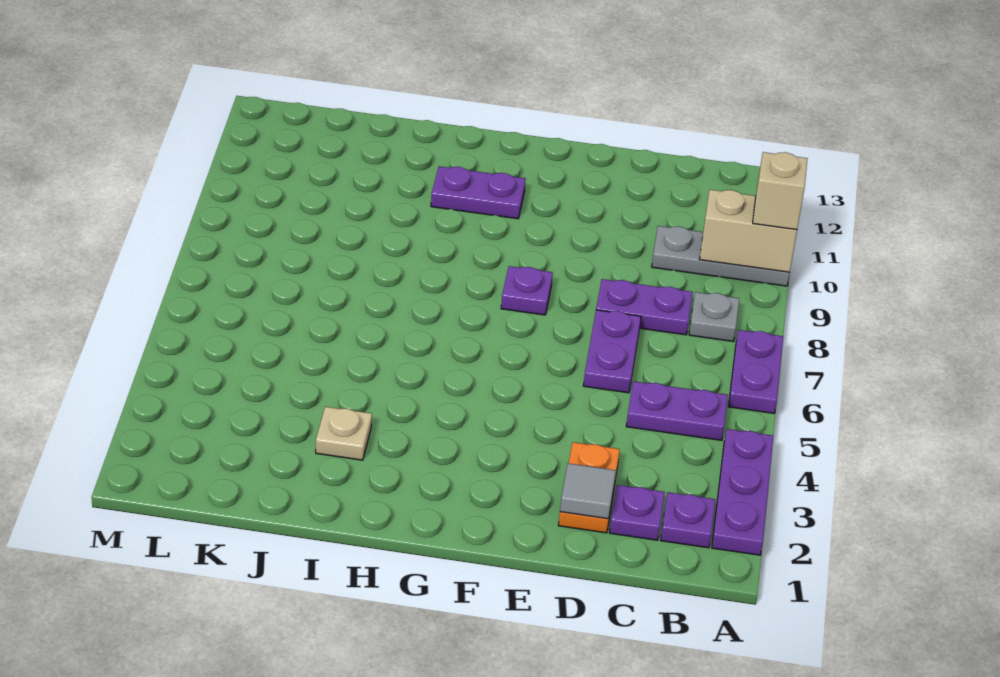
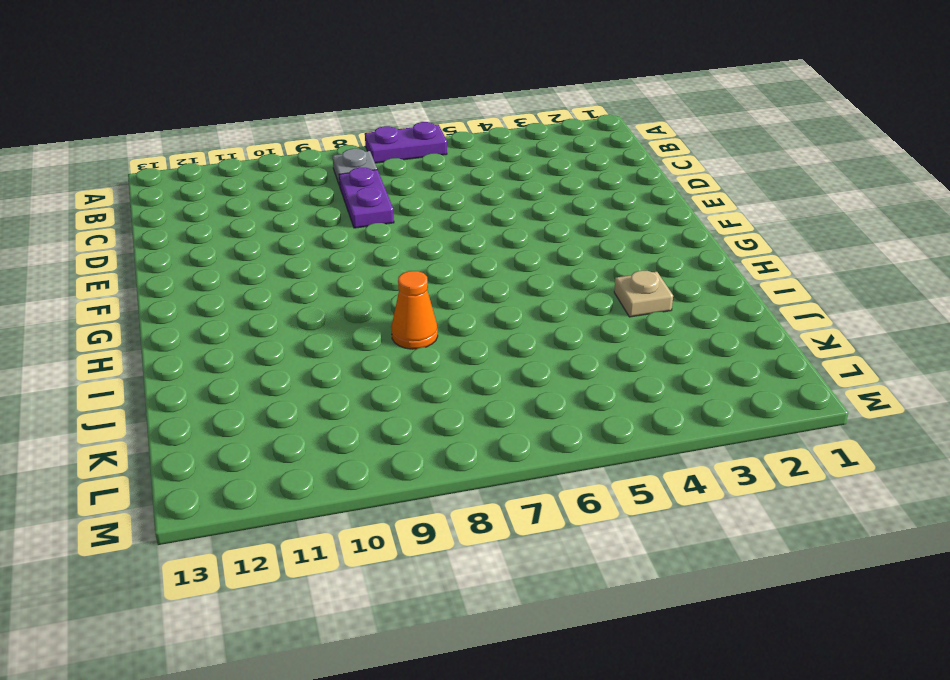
orange cone I8 level 1 -> none
none -> purple plate A2:A4 level 1
none -> grey plate A10:C10 level 1
none -> purple plate B2 level 1

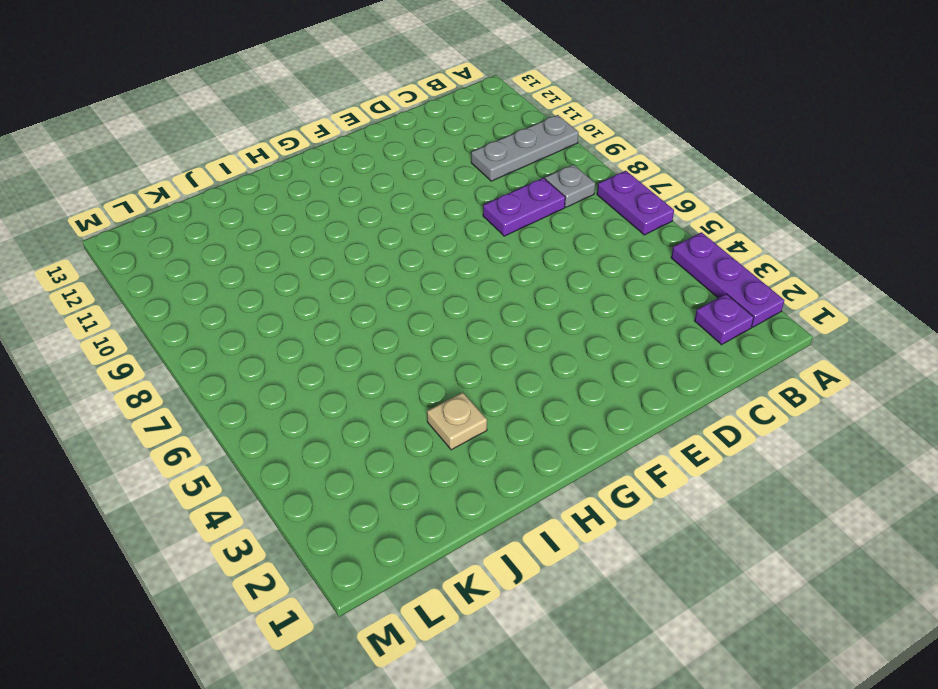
none -> purple plate B5:C5 level 1
none -> purple plate C2 level 1
none -> orange plate D2:D3 level 1

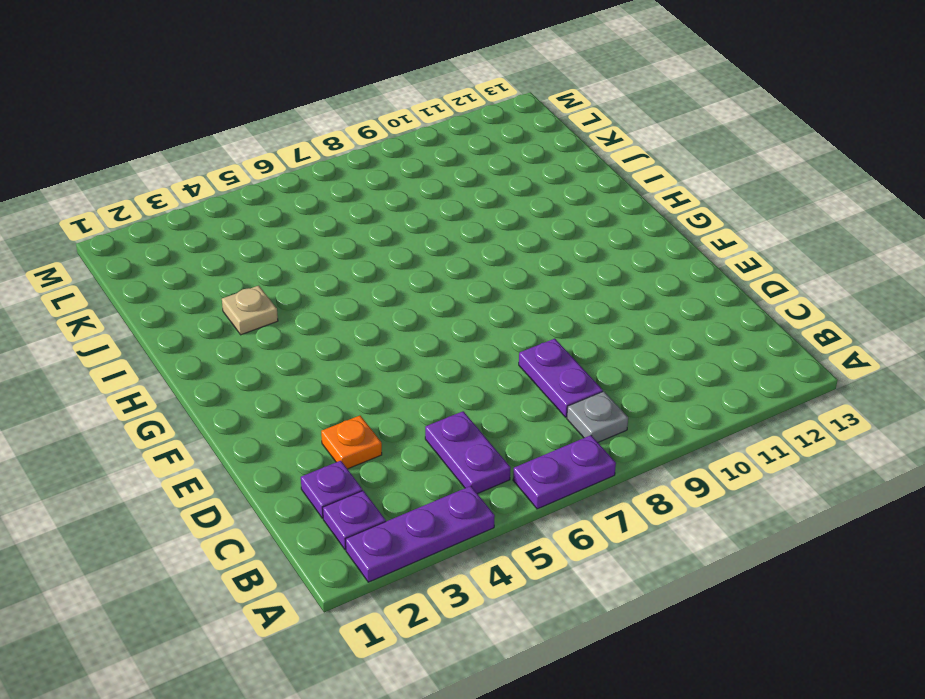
orange plate D3 level 1 -> orange plate D2:D3 level 1
none -> grey plate A10:C10 level 1
none -> purple plate D6:D7 level 1
none -> purple plate F8 level 1

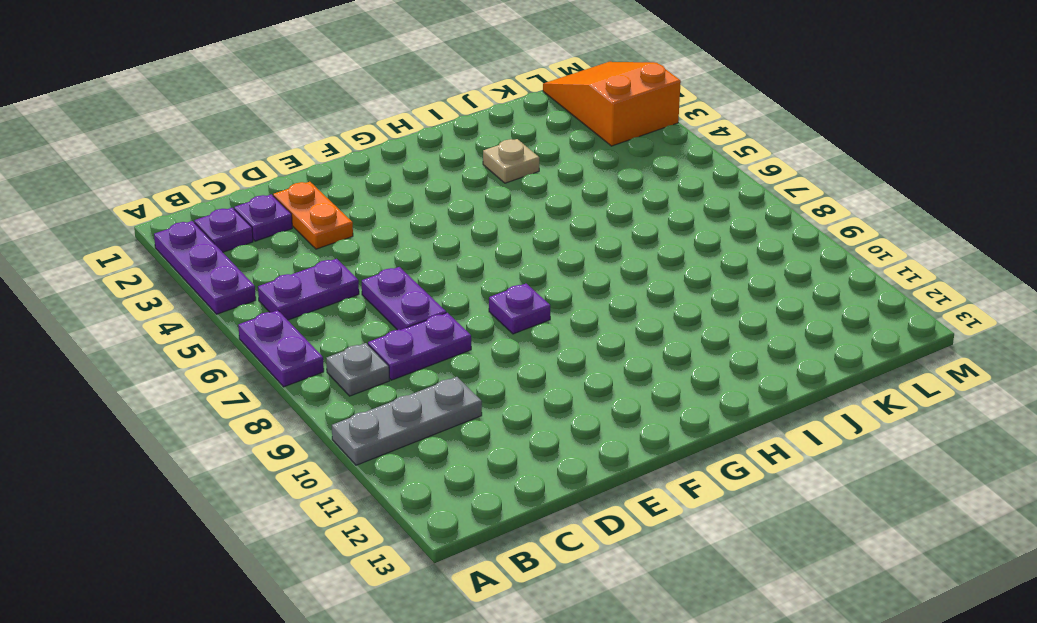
orange slope L1:M3 level 1 top 3 -> none
none -> purple plate G11:H11 level 1
none -> tan brick A10:B10 level 2
none -> grey tile D2 level 2

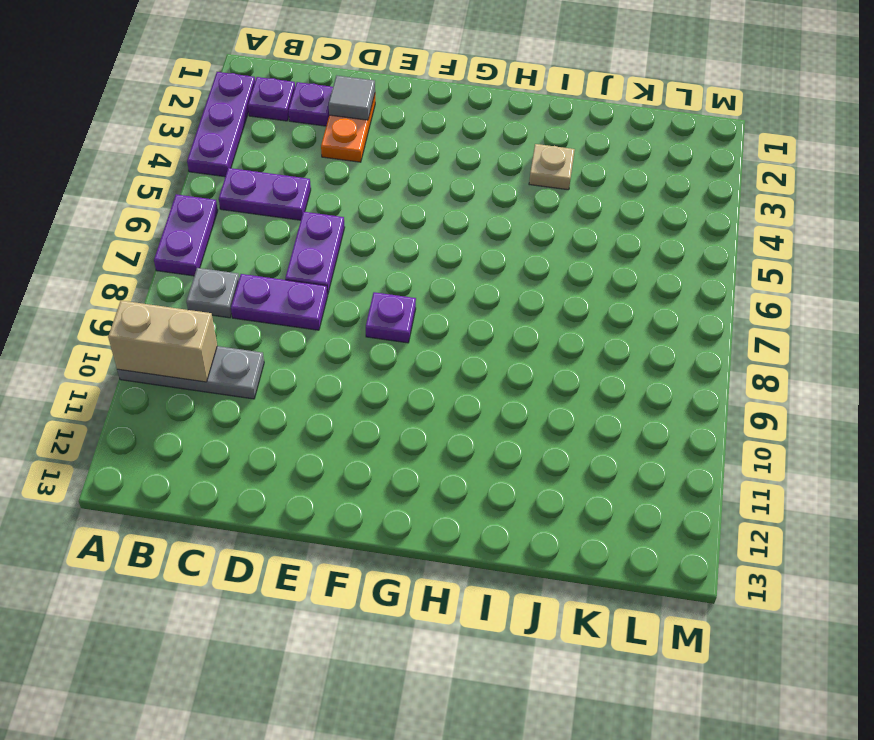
none -> purple plate G11:H11 level 1
none -> tan brick A10 level 3

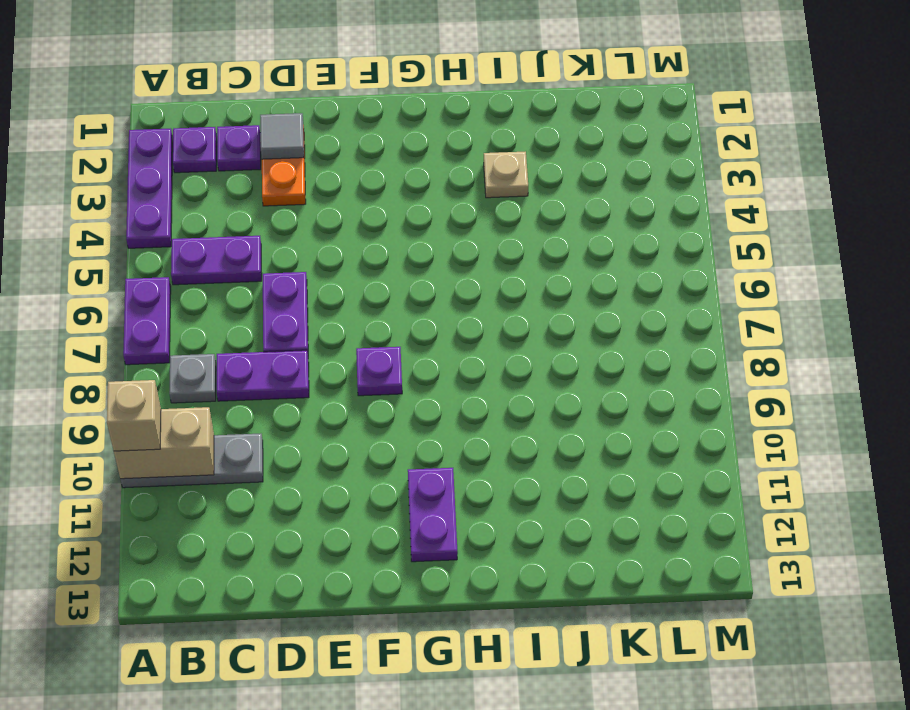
purple plate G11:G12 level 1 -> purple plate G11:H11 level 1

